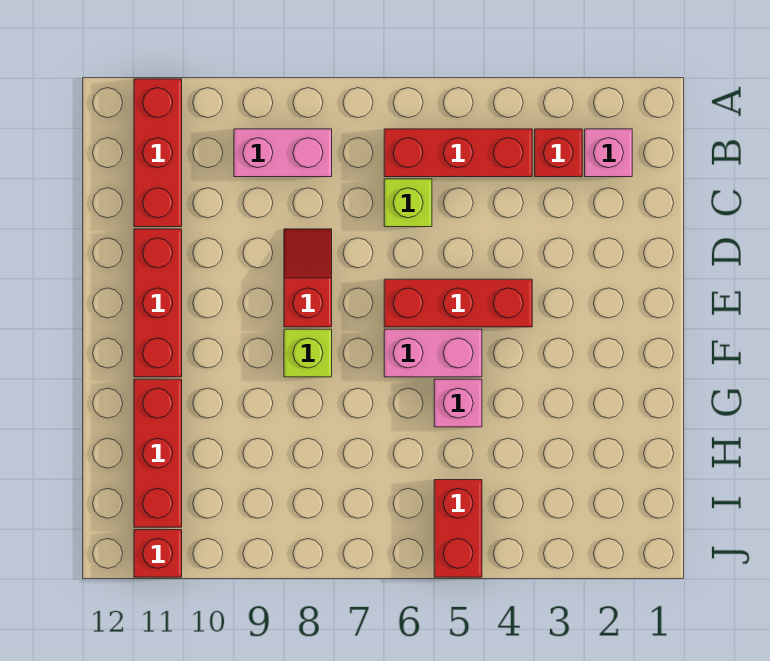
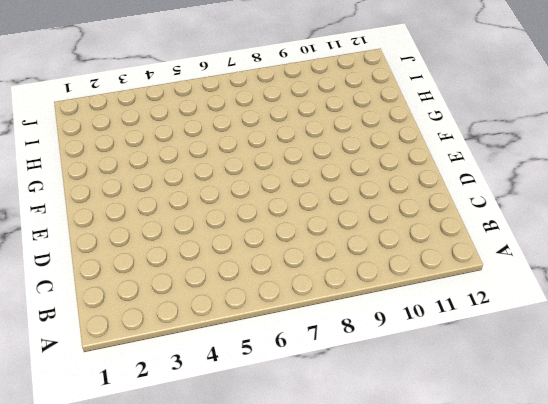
none -> red brick A11:C11 level 1
none -> pink brick B2 level 1
none -> red brick B3 level 1

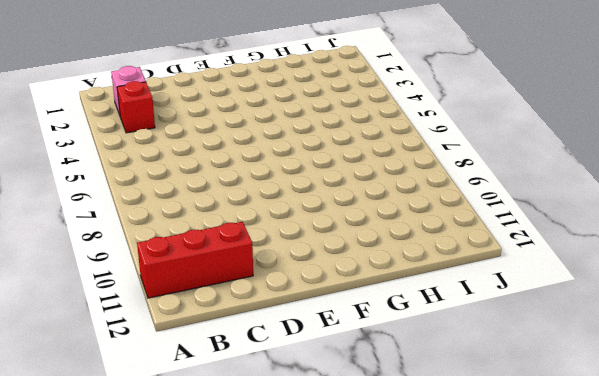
none -> red brick B4:B6 level 1
none -> pink brick B8:B9 level 1
none -> lime brick C6 level 1

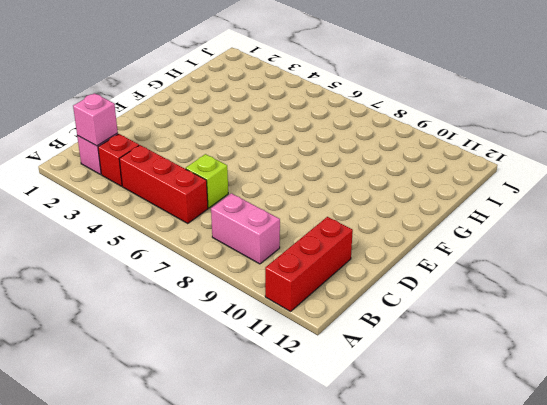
pink brick B2 level 2 -> pink brick G5 level 1
none -> red slope D8:E8 level 1 top E
none -> red brick D11:F11 level 1
none -> red brick E4:E6 level 1

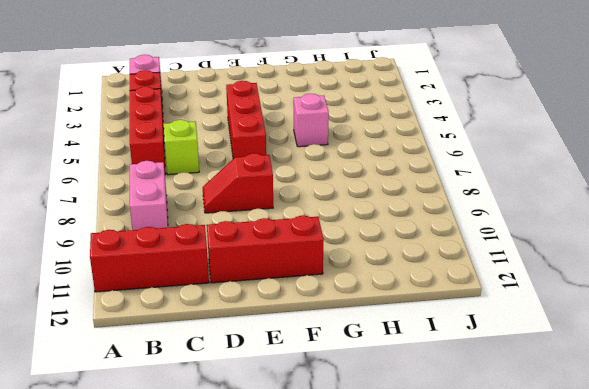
none -> pink brick F5:F6 level 1
none -> lime brick F8 level 1
none -> red brick G11:I11 level 1

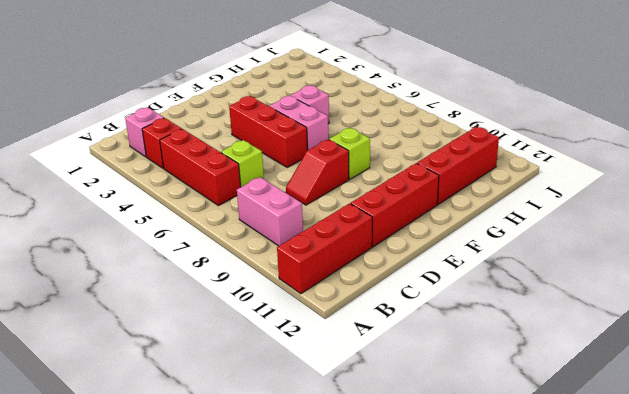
none -> red brick I5:J5 level 1
none -> red brick J11 level 1

